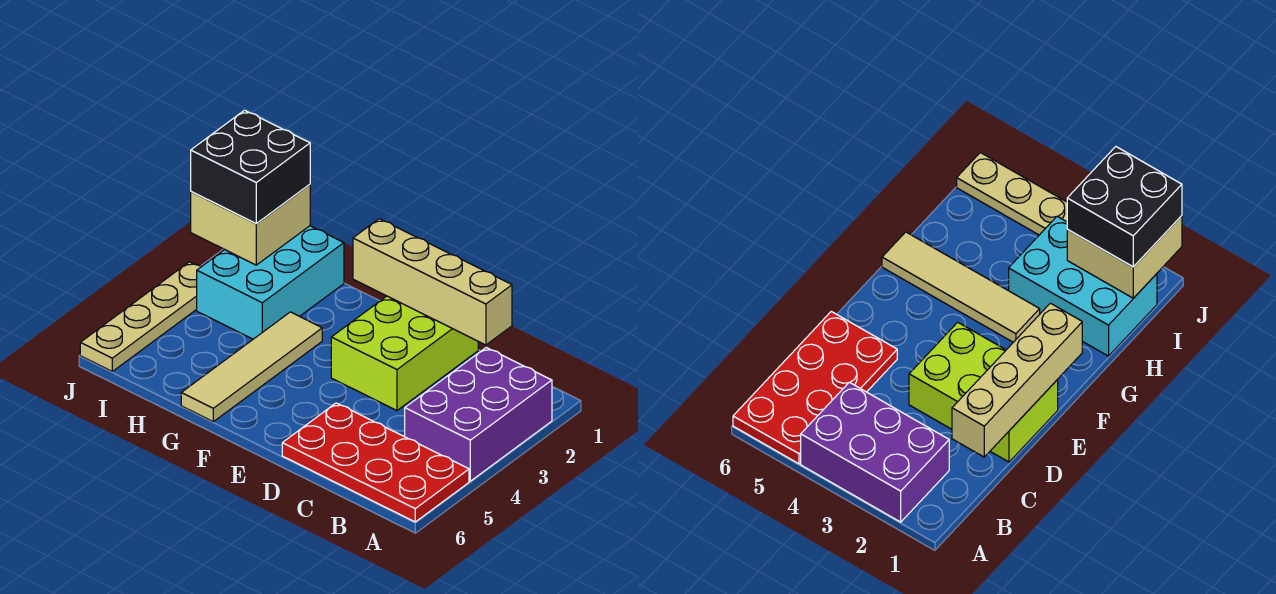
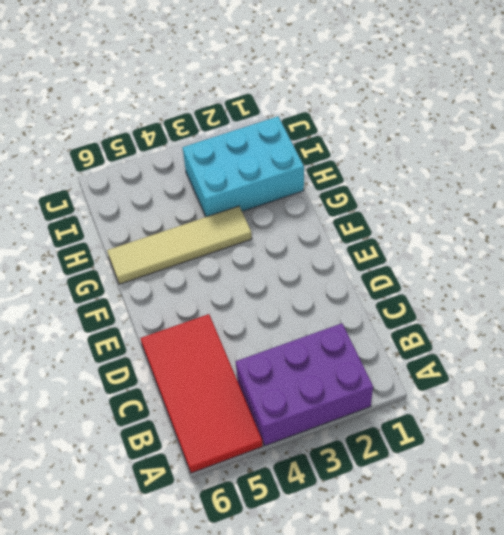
red tile A5:D6 level 1 -> red plate A5:D6 level 1
none -> lime brick D1:E3 level 1
none -> tan plate J3:J6 level 1

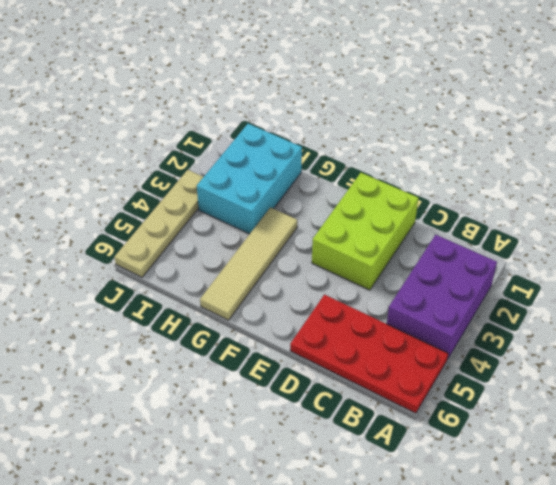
none -> tan brick C1:F1 level 2
none -> tan brick I1:J2 level 2

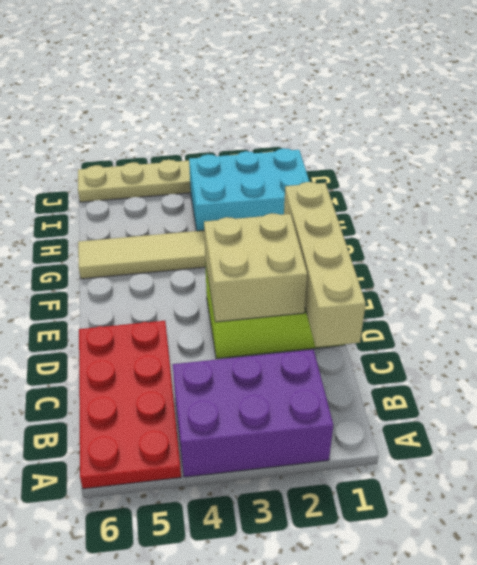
tan brick D2:E3 level 2 -> tan brick I1:J2 level 2
none -> black brick I1:J2 level 3

